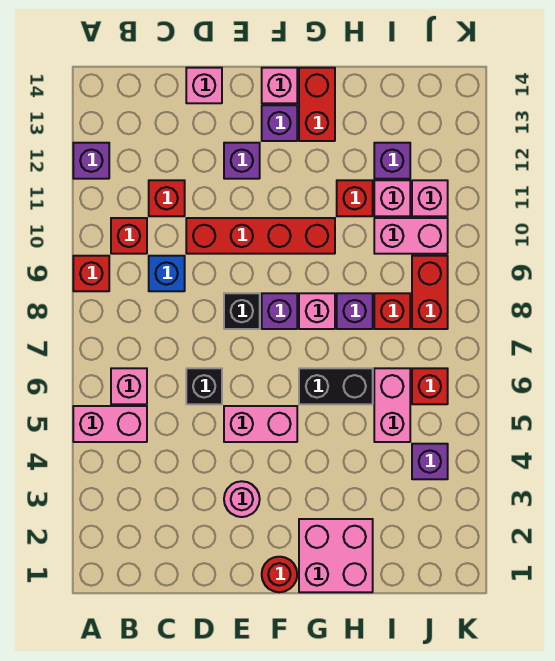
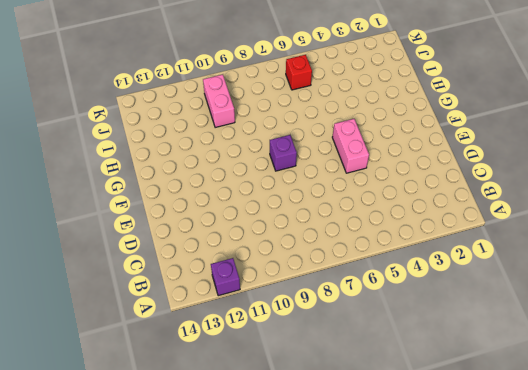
none -> pink brick A5:B5 level 1
none -> red brick A9 level 1
none -> pink brick B6 level 1
none -> red brick B10 level 1

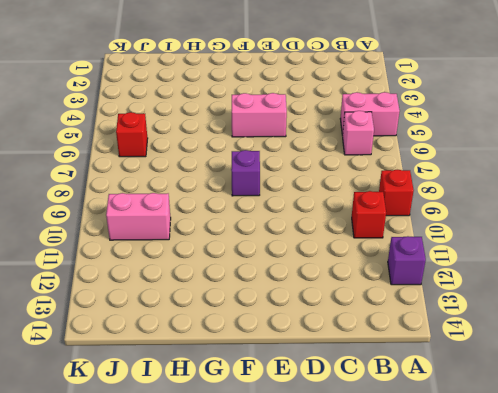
none -> blue brick C9 level 1
none -> red brick C11 level 1
none -> black brick D6 level 1
none -> red brick D10:G10 level 1

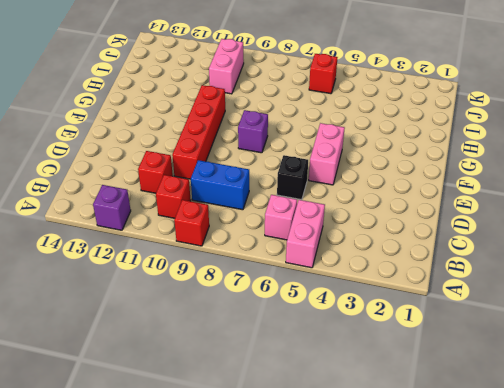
blue brick C8:C9 level 1 -> blue brick C9 level 1
none -> pink brick D14 level 1
none -> pink round brick E3 level 1
none -> black brick E8 level 1
none -> purple brick E12 level 1

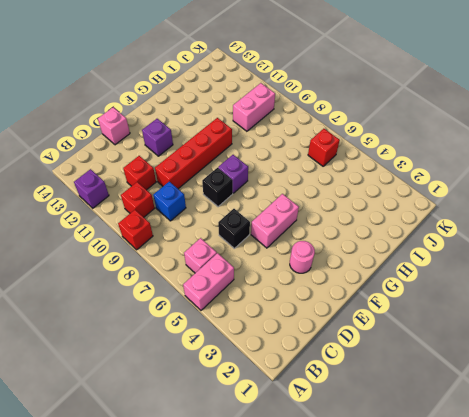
none -> red round brick F1 level 1
none -> purple brick F13 level 1
none -> pink brick F14 level 1
none -> pink brick G1:H2 level 1

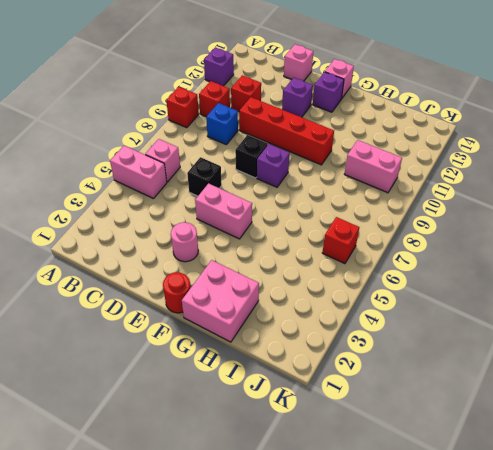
none -> black brick G6:H6 level 1
none -> pink brick G8 level 1
none -> red brick G13:G14 level 1
none -> purple brick H8 level 1

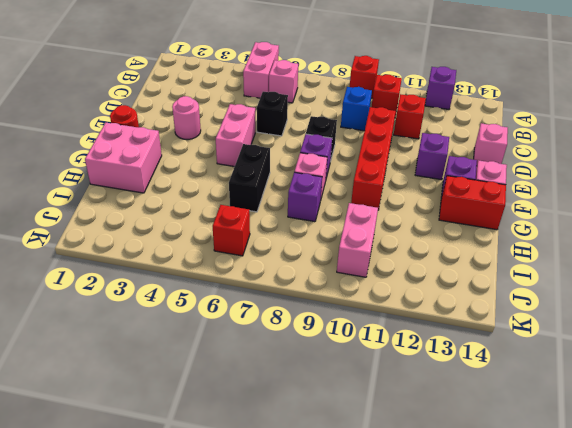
none -> red brick H11 level 1
none -> pink brick I5:I6 level 1
none -> red brick I8 level 1
none -> pink brick I11 level 1

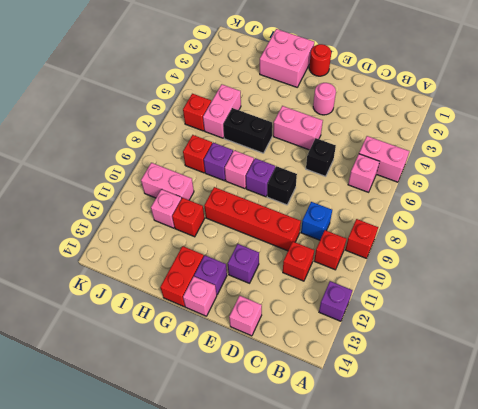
none -> purple brick I12 level 1
none -> purple brick J4 level 1
none -> red brick J8:J9 level 1
none -> pink brick J11 level 1

